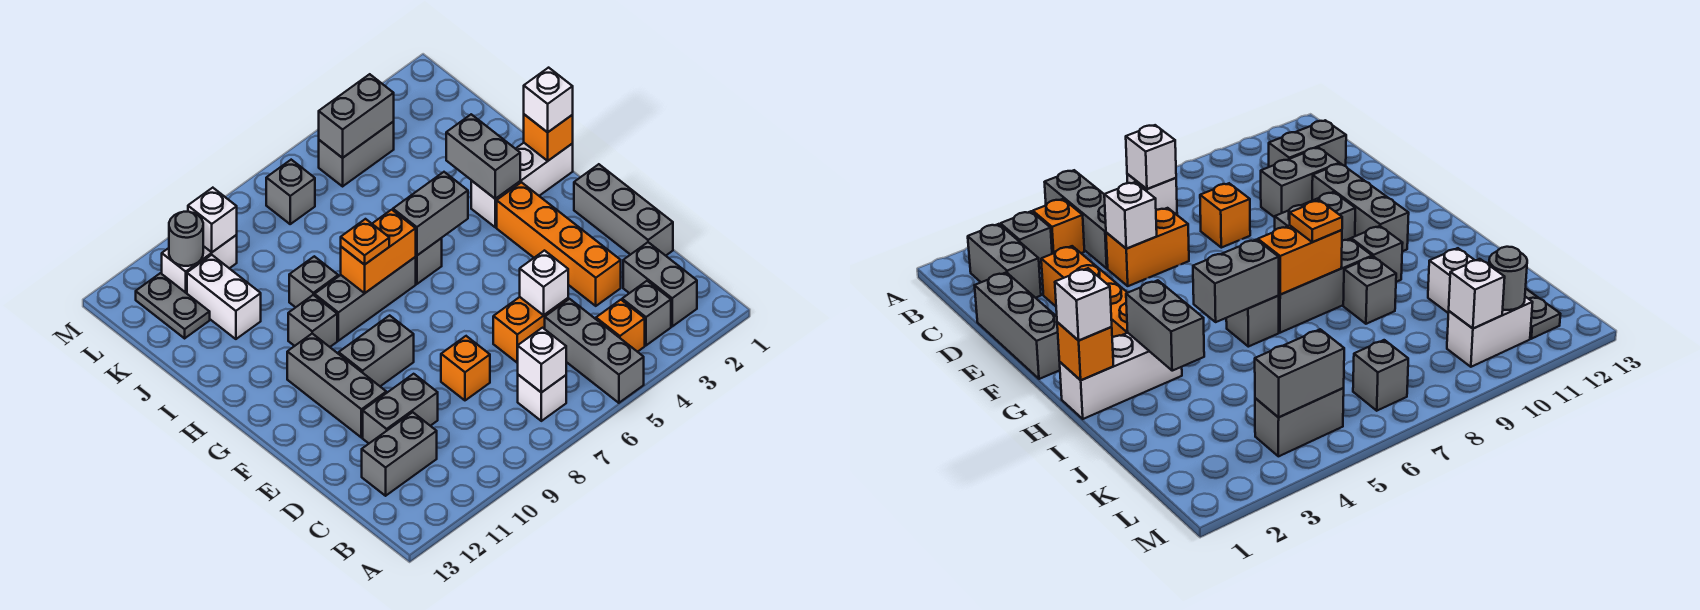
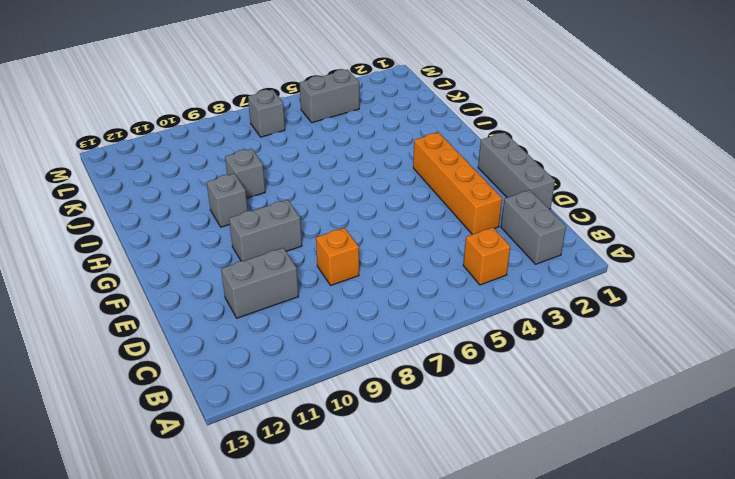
none -> grey brick A5:C5 level 1
none -> grey brick B3 level 1
none -> white brick B7 level 1
none -> grey brick C11:C12 level 1

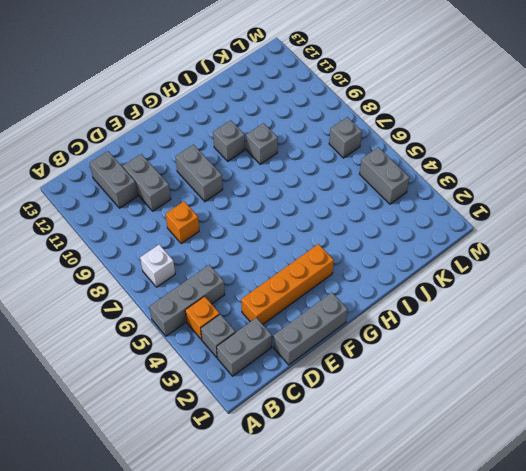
none -> orange brick D5:D6 level 1
none -> grey brick E11:G11 level 1
none -> white brick H1:H3 level 1
none -> grey brick H6 level 1

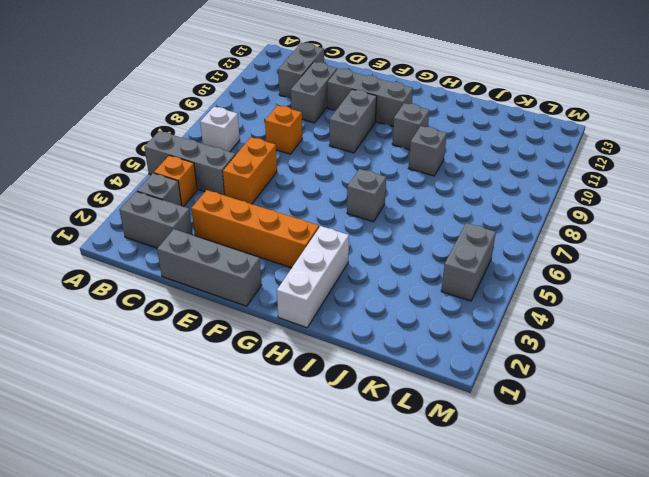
none -> grey brick H7:H9 level 1
none -> white brick J11:K11 level 1
none -> grey plate K12:L12 level 1
none -> grey brick L7 level 1

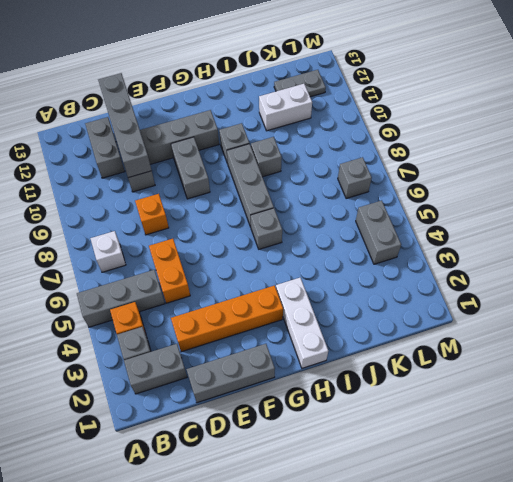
grey brick D10:D13 level 2 -> none
none -> white brick L10:L11 level 1
none -> white brick B7 level 2
none -> white brick D5 level 2
none -> orange brick H1 level 2

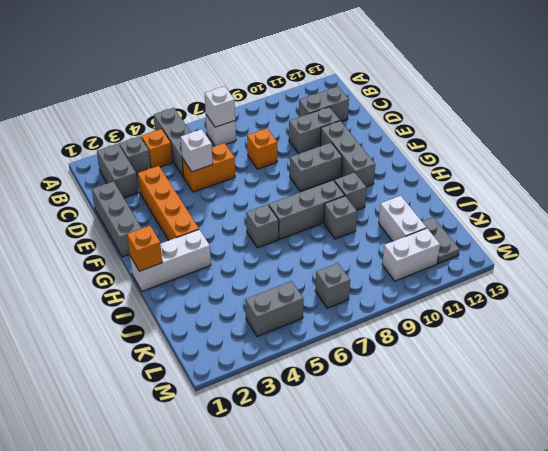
none -> grey brick H3:I3 level 2
none -> grey brick H5:H6 level 2
none -> orange brick H7:H8 level 2
none -> grey brick L4:L5 level 2

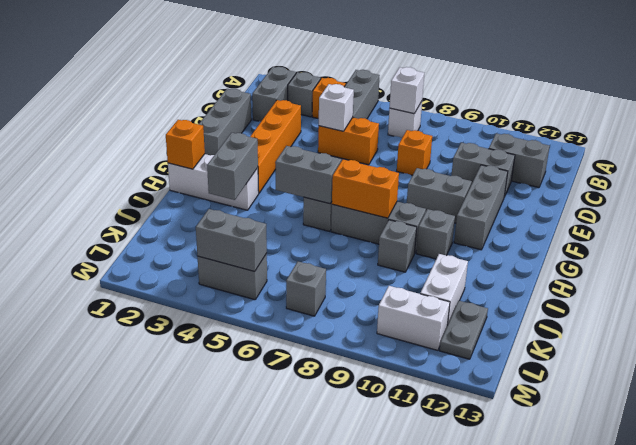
none -> white brick L10 level 2
none -> grey round brick L11 level 2
none -> white brick H1 level 3
none -> orange plate H8 level 3

